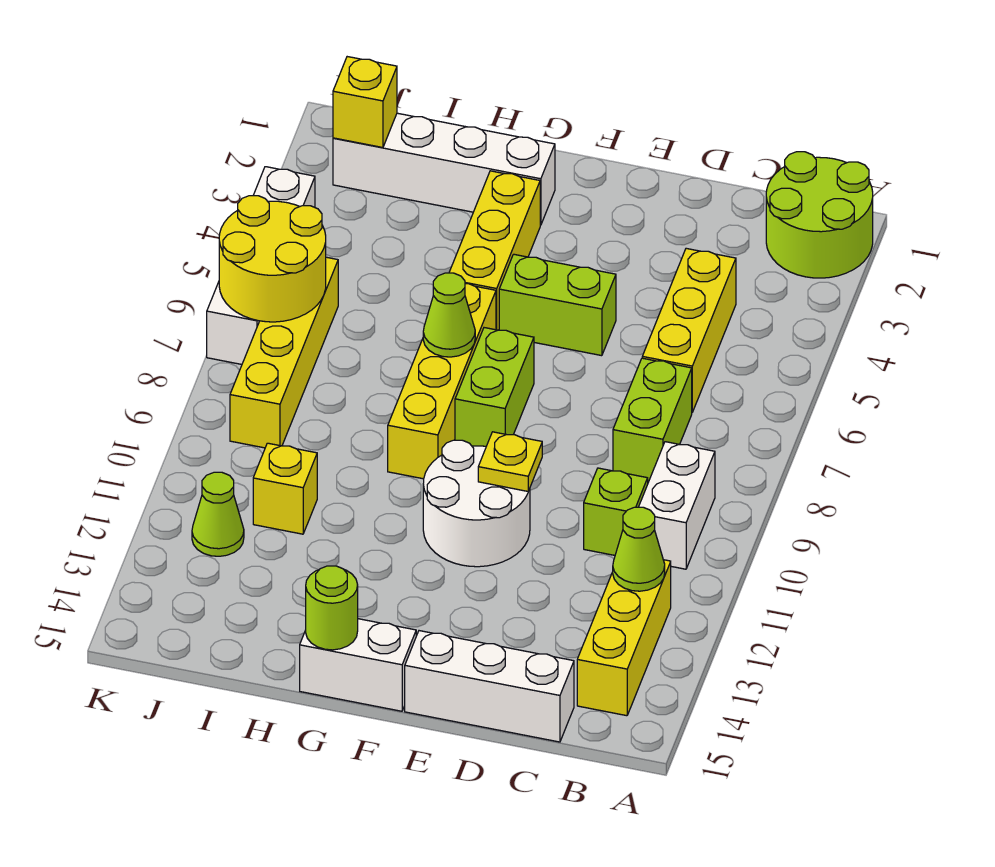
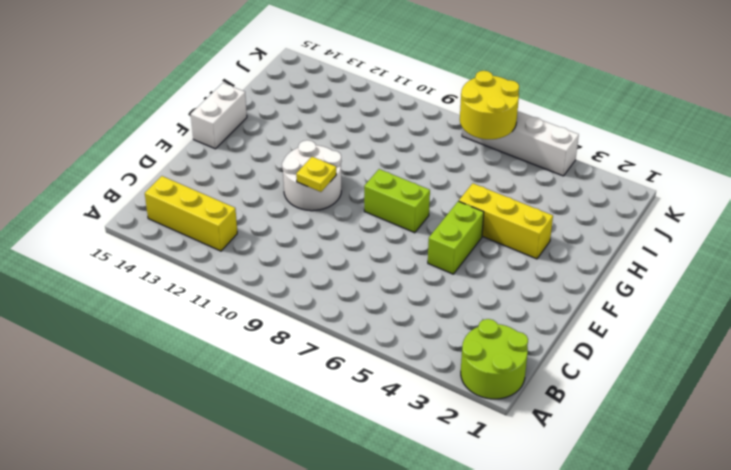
none -> white brick B9:B10 level 1
none -> yellow brick C4:C6 level 1
none -> lime brick C7:C8 level 1

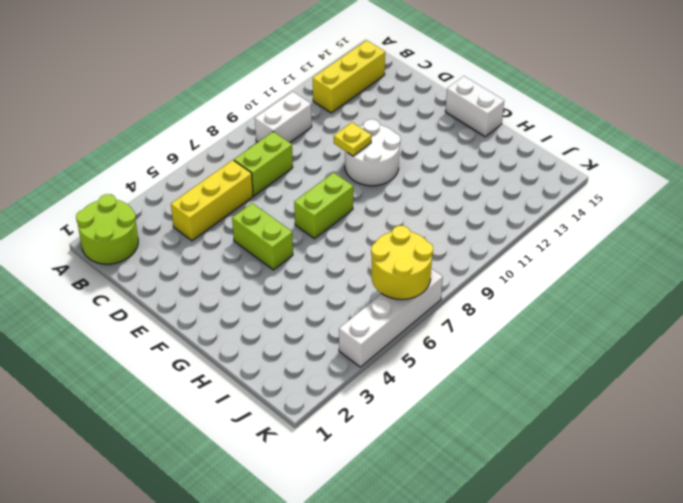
none -> lime brick C10 level 1
none -> white brick C15:E15 level 1
none -> white brick G2:J2 level 1

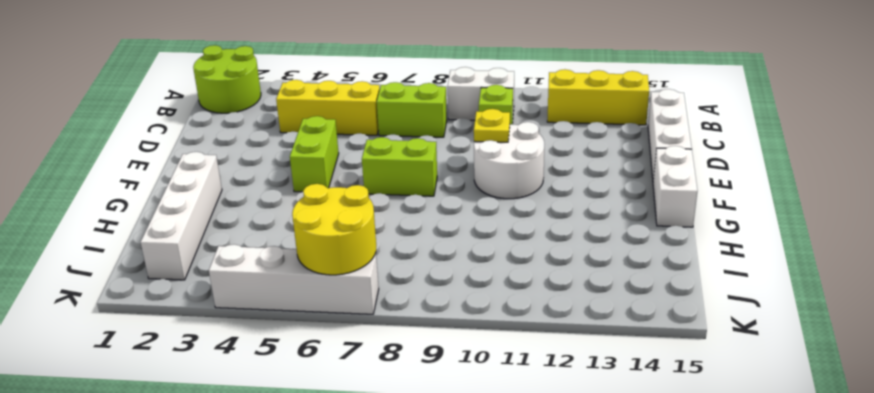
none -> yellow brick G3:G5 level 1
none -> yellow brick G6:G9 level 1
none -> yellow brick I11 level 1

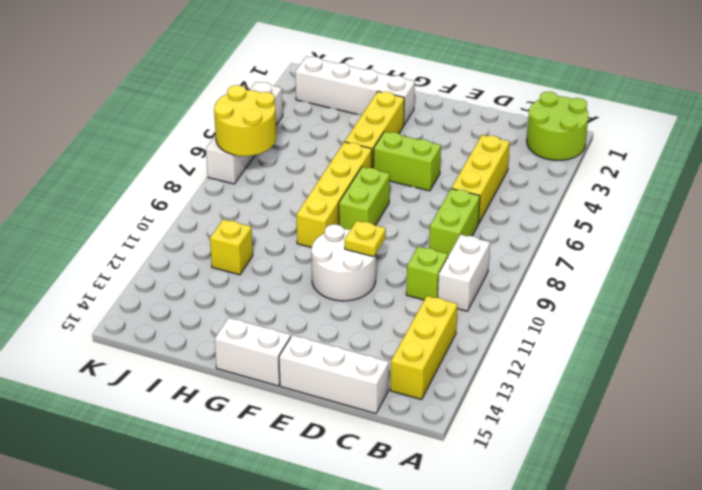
none -> yellow brick J6:J9 level 1
none -> lime cone J12 level 1
none -> lime cone B12 level 2

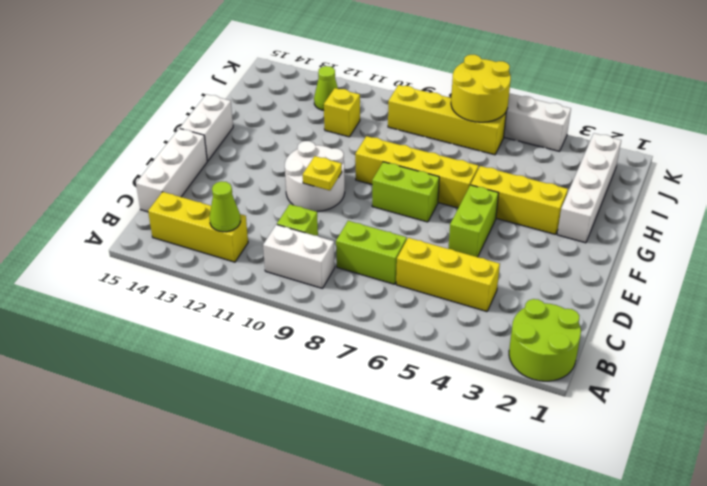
none -> lime cone G7 level 2
none -> lime round brick G15 level 2
none -> yellow brick J2 level 2

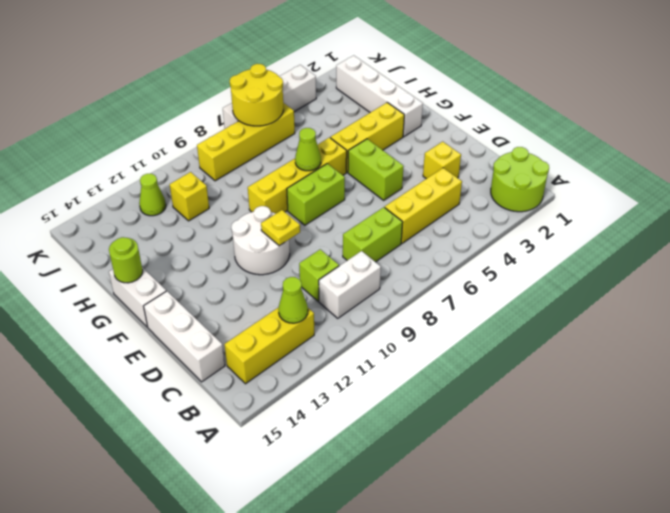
yellow brick D3 level 1 -> yellow brick J2 level 2

